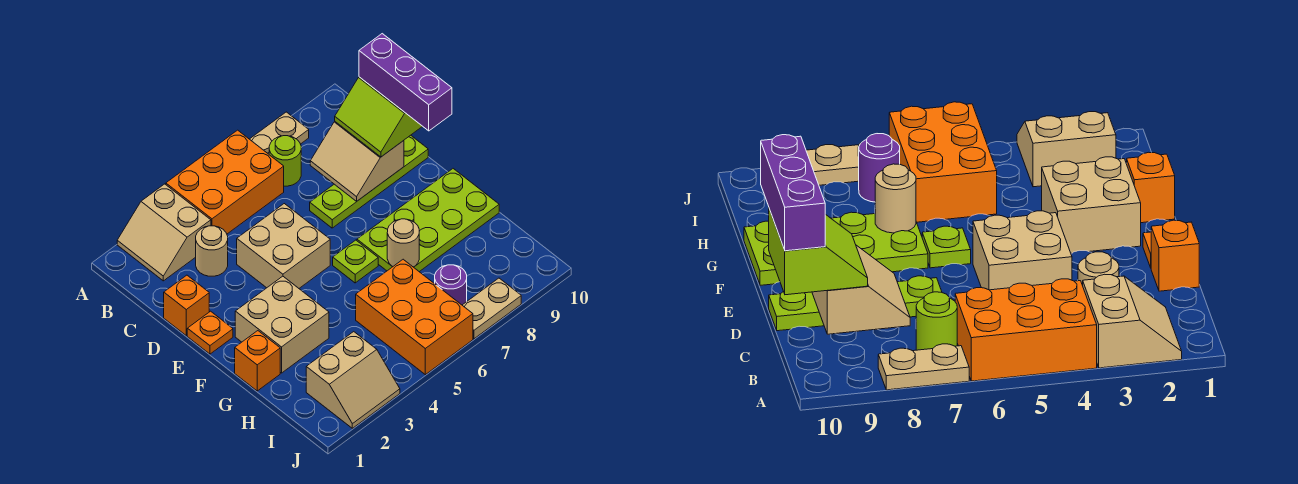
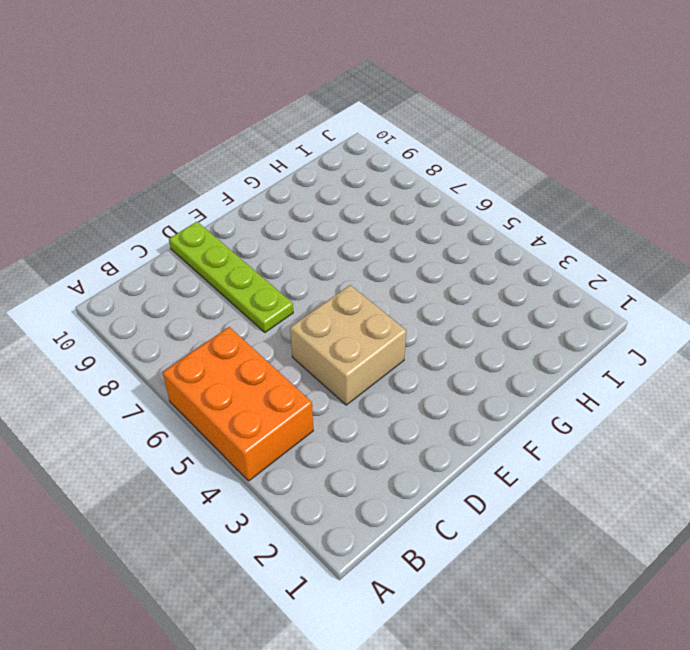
none -> tan slope A2:B3 level 1 top 3
none -> tan plate A7:A8 level 1
none -> lime round brick B7 level 1

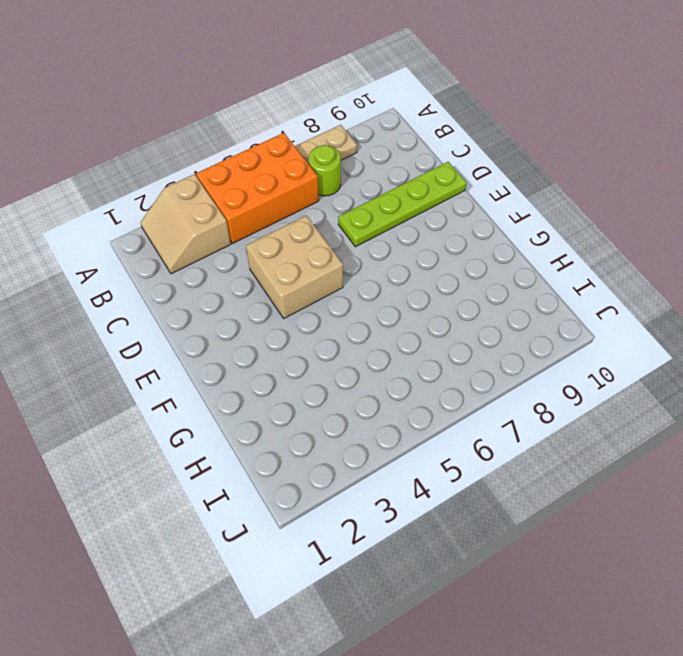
none -> tan round brick C3 level 1
none -> orange brick D1 level 1
none -> orange plate E1 level 1

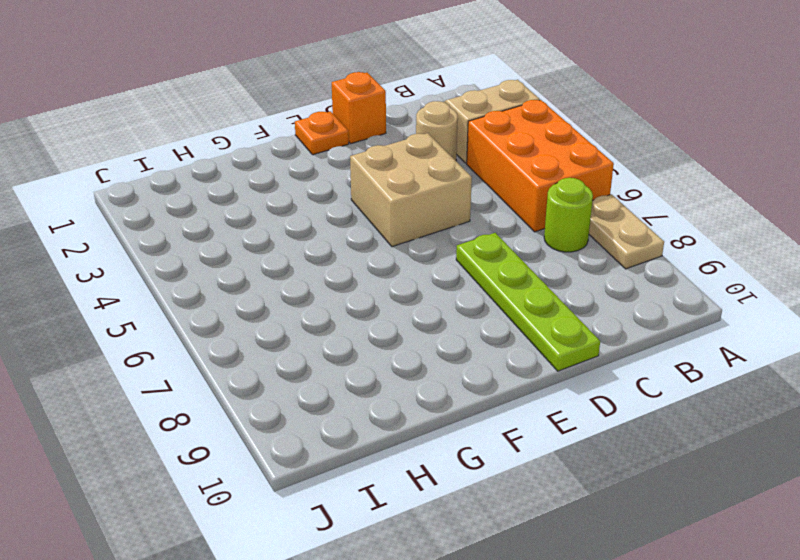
none -> tan brick F2:G3 level 1
none -> lime plate F6 level 1
none -> lime plate F7:G10 level 1

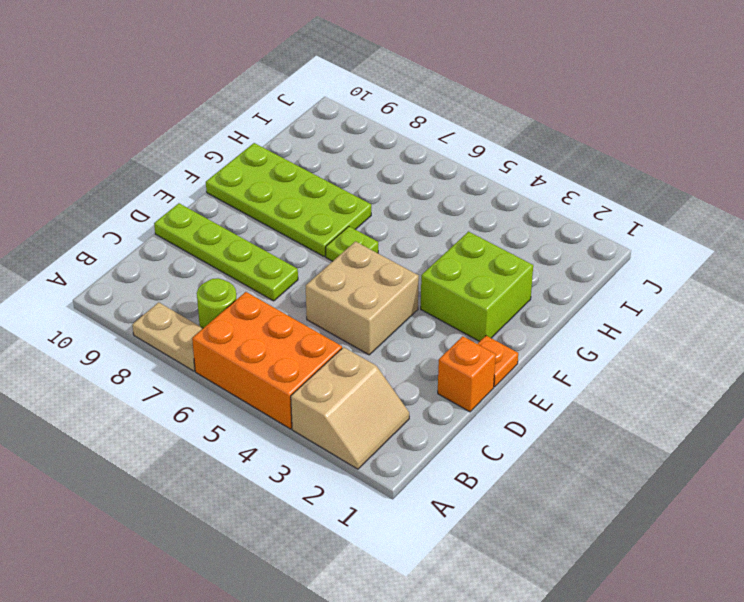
lime brick F2:G3 level 1 -> tan brick F2:G3 level 1
none -> tan round brick C3 level 1
none -> orange brick G1 level 1
none -> orange brick H5:J6 level 1

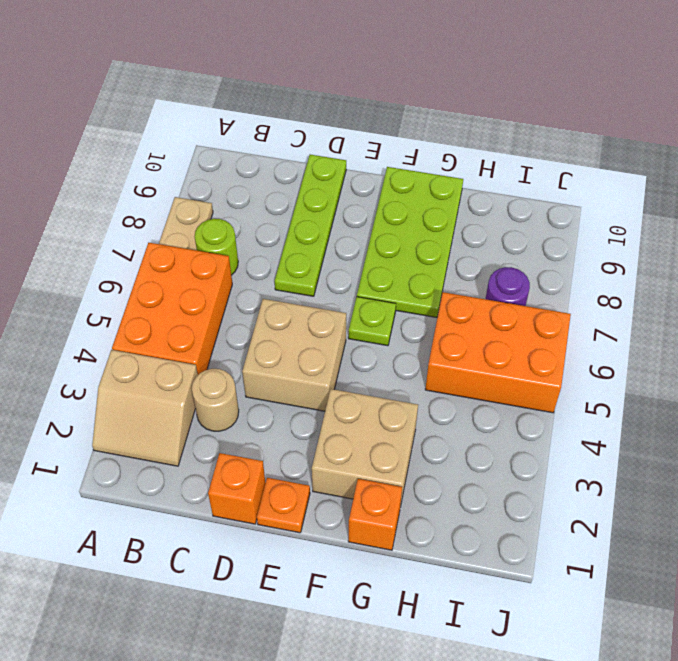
none -> tan slope I2:J3 level 1 top I
none -> tan plate J7:J8 level 1
none -> tan slope C8:D9 level 2 top 9

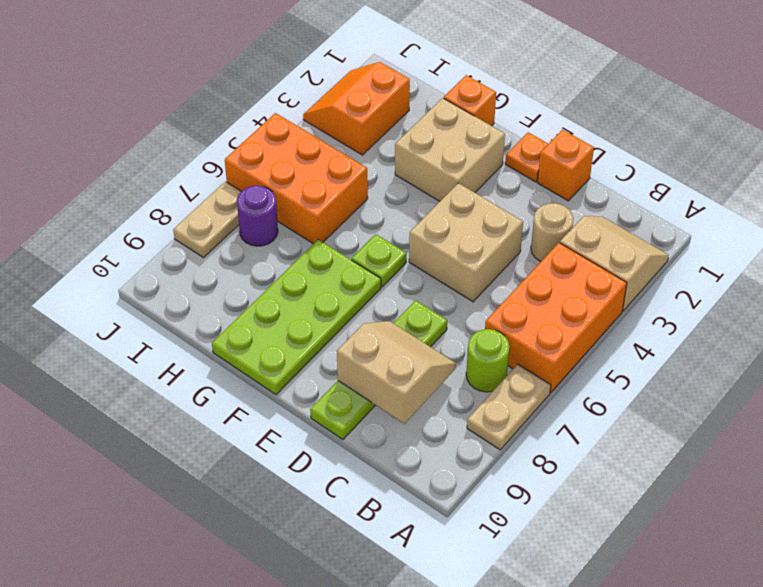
orange slope I2:J3 level 1 top I -> tan slope I2:J3 level 1 top I
none -> tan round brick G7 level 2
none -> lime slope C9:D10 level 3 top 10
none -> purple brick C10:E10 level 4

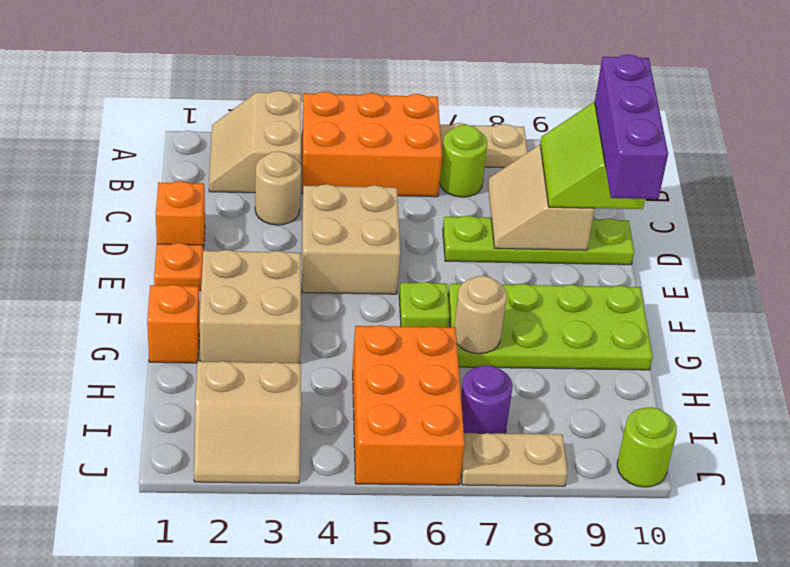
lime round brick J10 level 1 -> none

